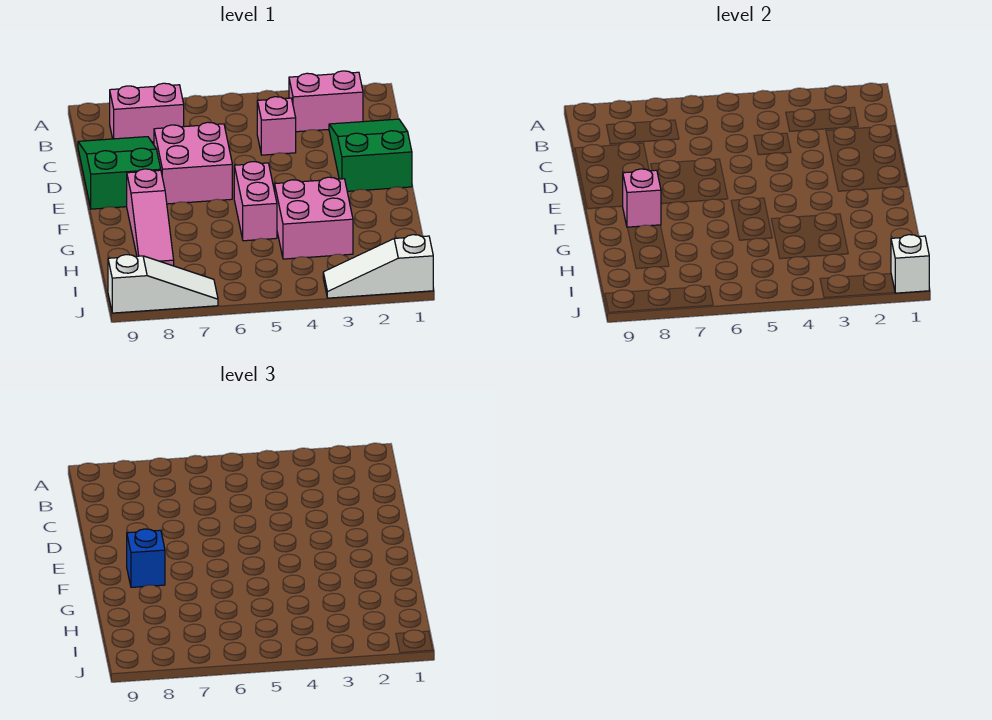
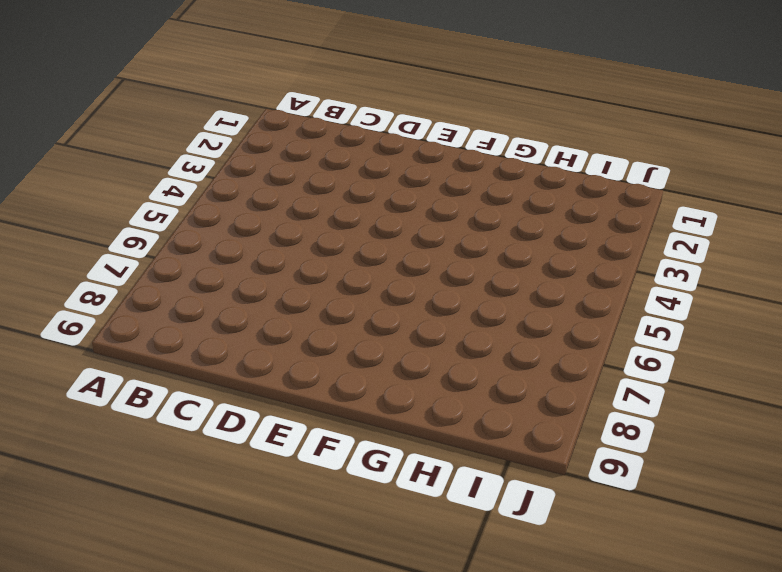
none -> pink brick B2:B3 level 1
none -> pink brick B7:B8 level 1
none -> green slope C1:E2 level 1 top E

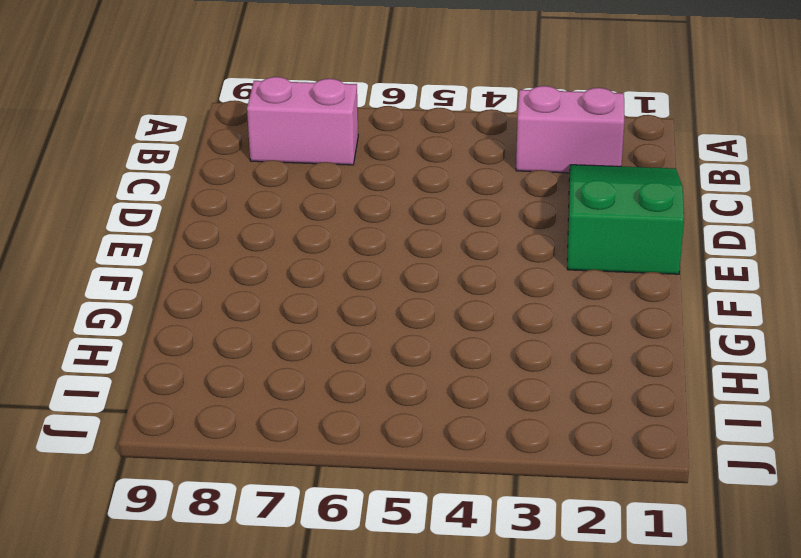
none -> pink brick C4 level 1
none -> green slope C8:E9 level 1 top E
none -> pink brick D6:E7 level 1

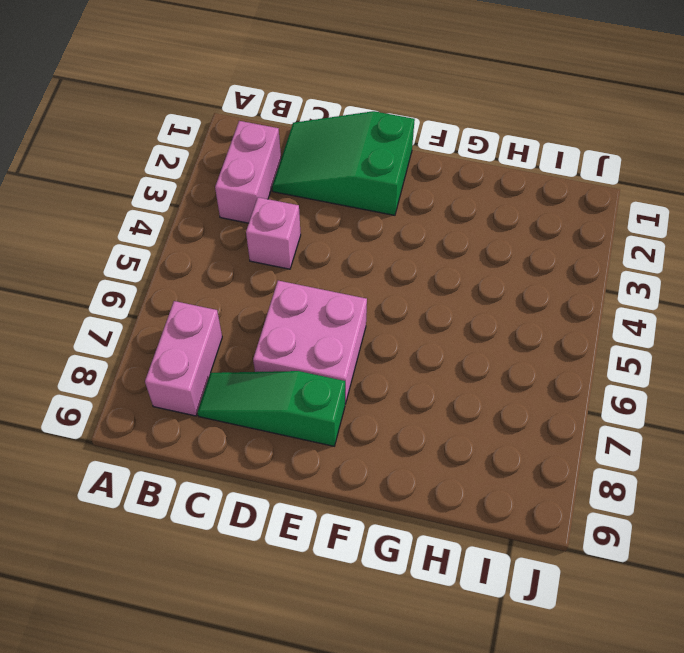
green slope C8:E8 level 1 top E -> green slope C8:E9 level 1 top E
none -> pink brick F5:G5 level 1
none -> pink slope F8:H8 level 1 top F
none -> pink brick G3:H4 level 1

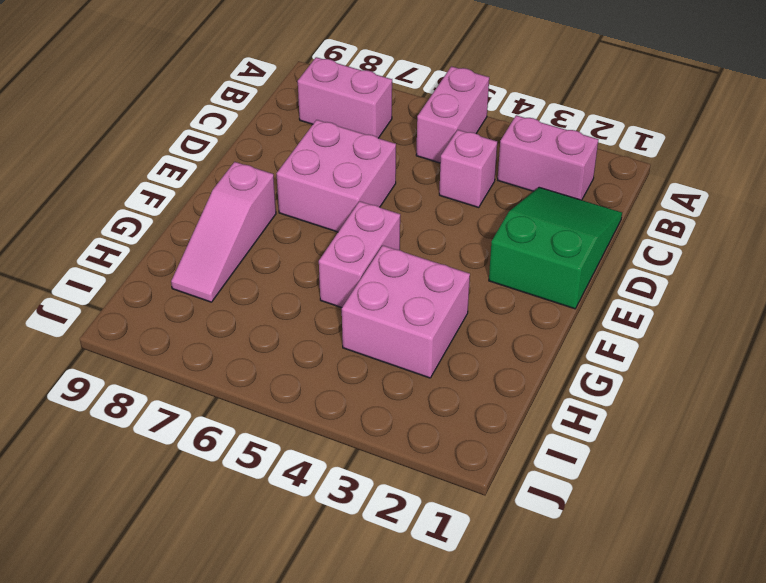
pink brick A5:B5 level 1 -> none
none -> green slope C8:E9 level 1 top E
none -> white slope J1:J3 level 1 top 1
none -> white slope J7:J9 level 1 top 9

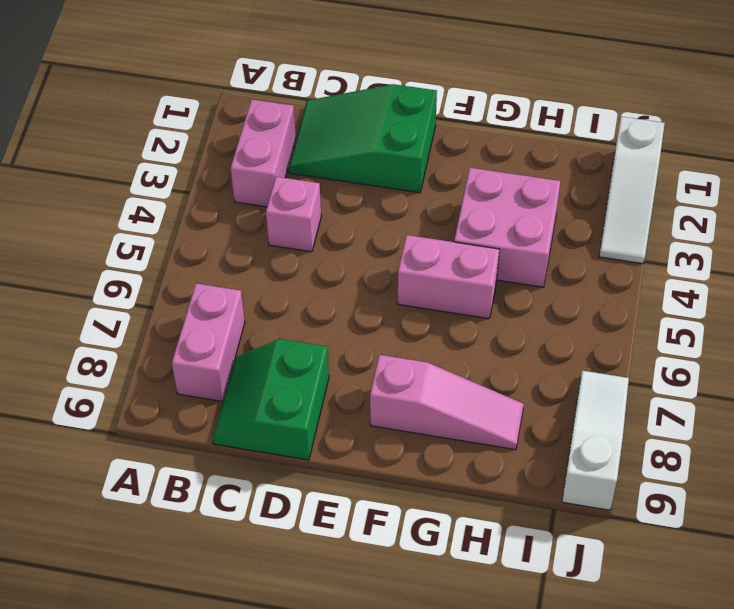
green slope C8:D9 level 1 top D -> green slope C8:E9 level 1 top E
none -> pink brick D6:E7 level 1
none -> pink brick F8 level 2
none -> white brick J1 level 2

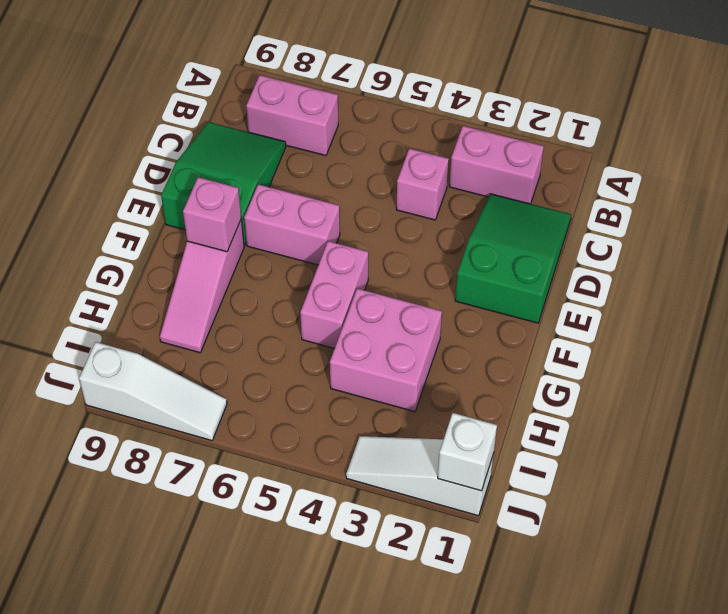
pink brick E6:E7 level 1 -> pink brick D6:E7 level 1
none -> blue brick F8 level 3

